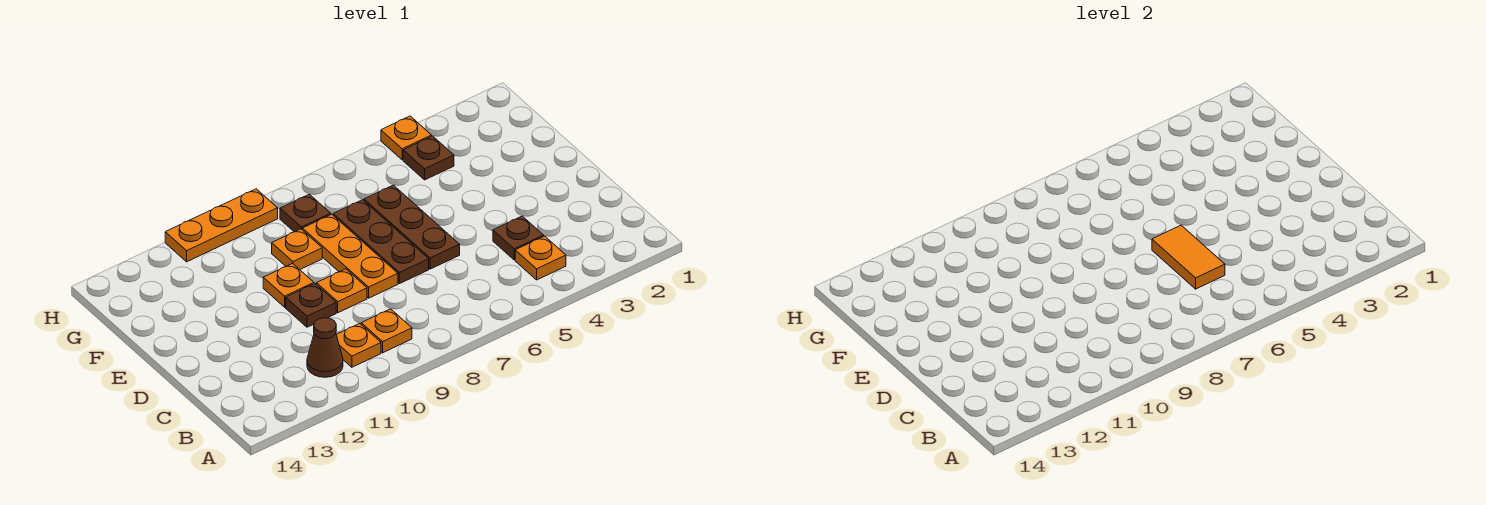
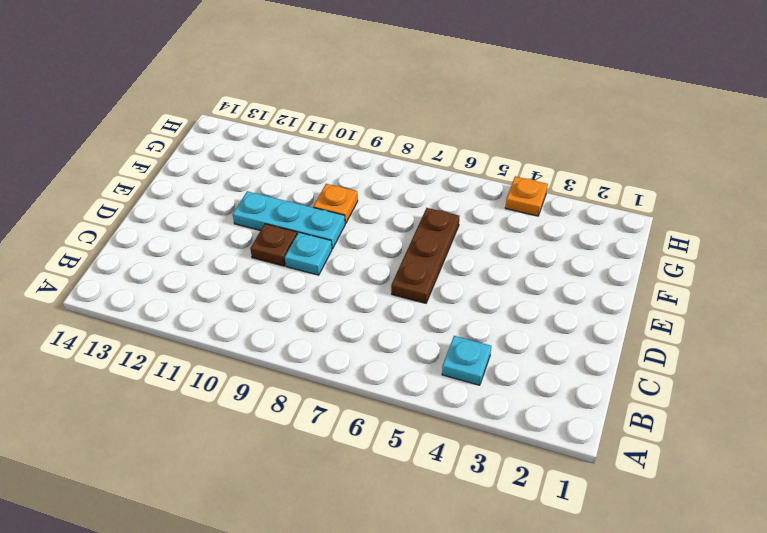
cyan plate B4 level 1 -> orange plate B4 level 1
cyan plate D9 level 1 -> orange plate D9 level 1
cyan plate E9:E11 level 1 -> orange plate E10 level 1
none -> orange plate B9 level 1
none -> orange plate B10 level 1
none -> brown cone B11 level 1

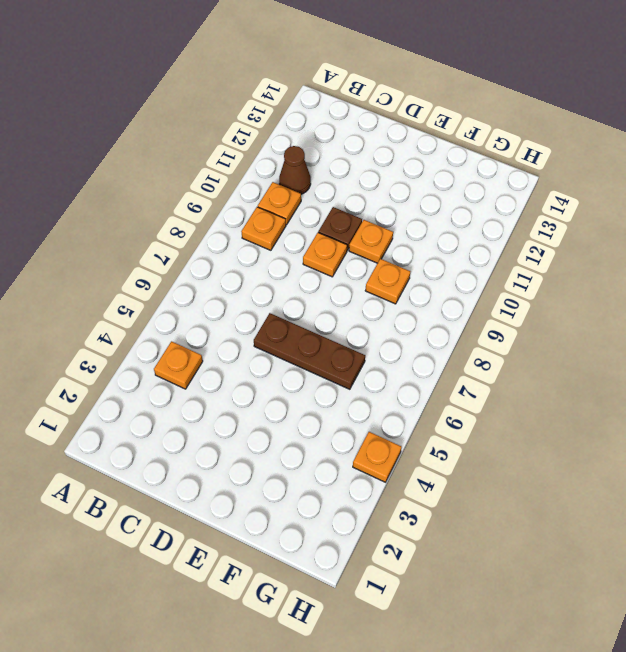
none -> brown plate C4 level 1
none -> brown plate D7:F7 level 1
none -> orange plate D8:F8 level 1

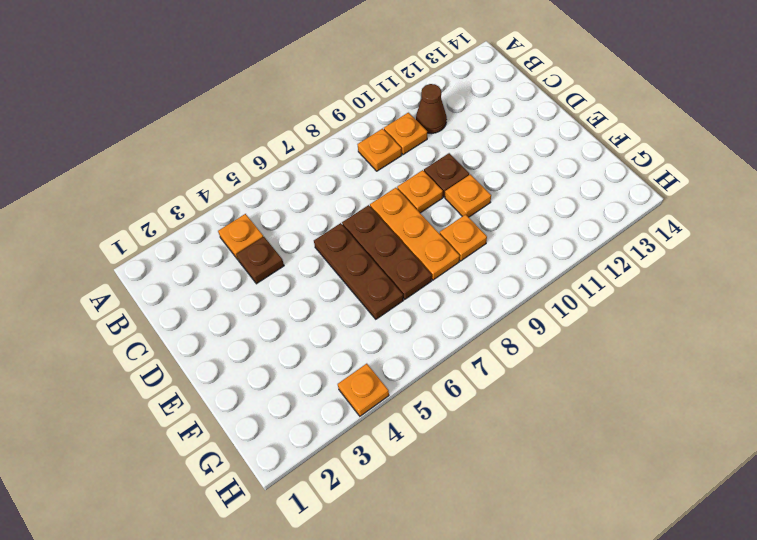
none -> brown plate G4 level 1
none -> brown plate G8 level 1
none -> orange plate H9:H11 level 1

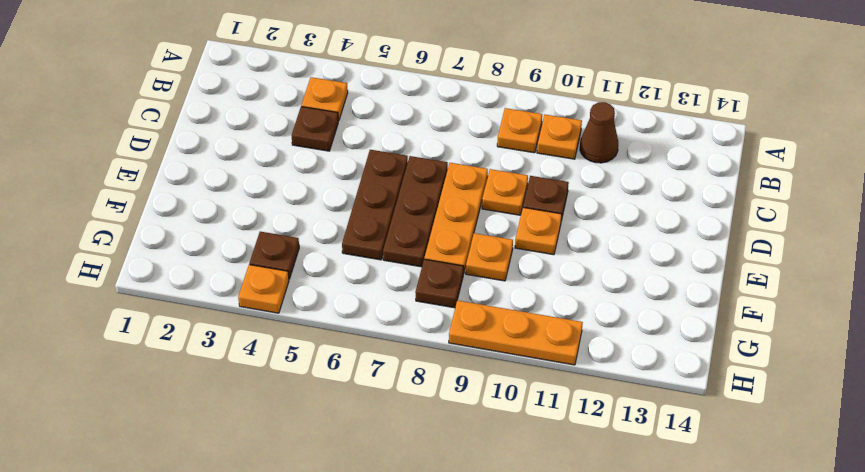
none -> orange tile C6:D6 level 2

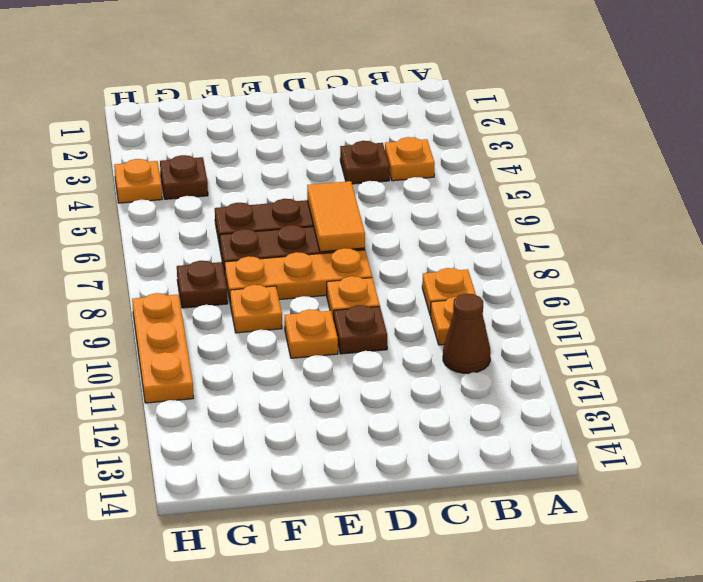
orange tile D6:D7 level 2 -> orange tile C6:D6 level 2

